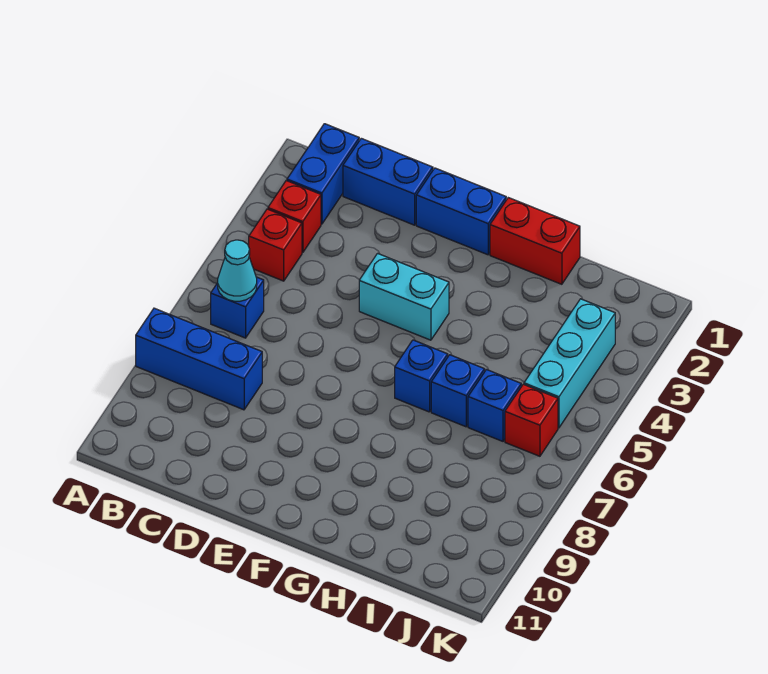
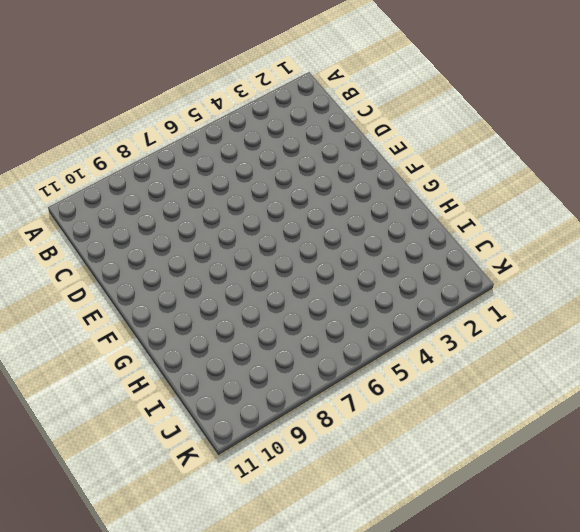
none -> blue brick A8:C8 level 1
none -> blue brick B1:B2 level 1
none -> red brick B3 level 1

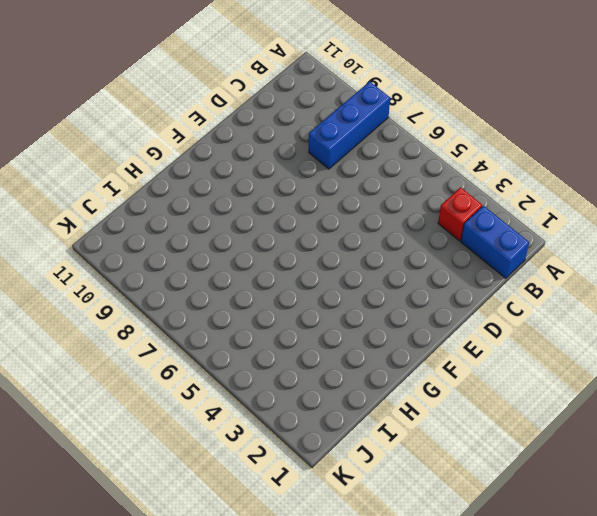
none -> red brick B4 level 1
none -> blue brick B6 level 1
none -> blue brick C1:D1 level 1

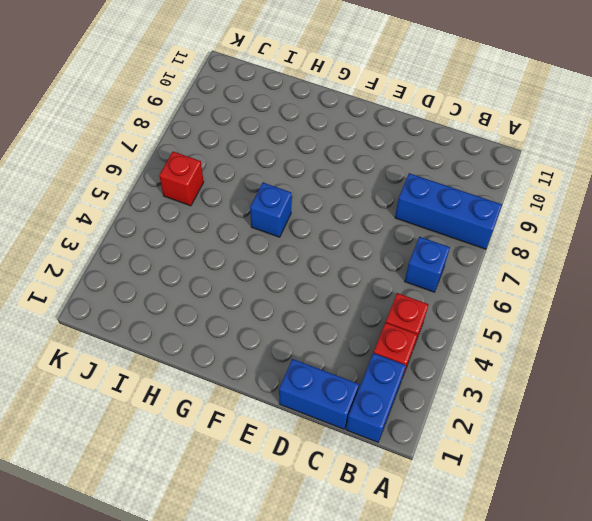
none -> blue brick E1:F1 level 1
none -> cyan brick E4:F4 level 1
none -> red brick G1:H1 level 1

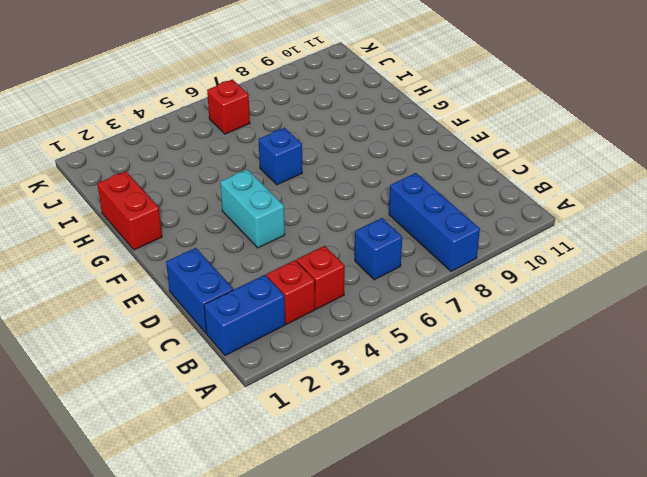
none -> blue brick E1:F1 level 1
none -> blue brick H6 level 1
none -> blue brick I6 level 1

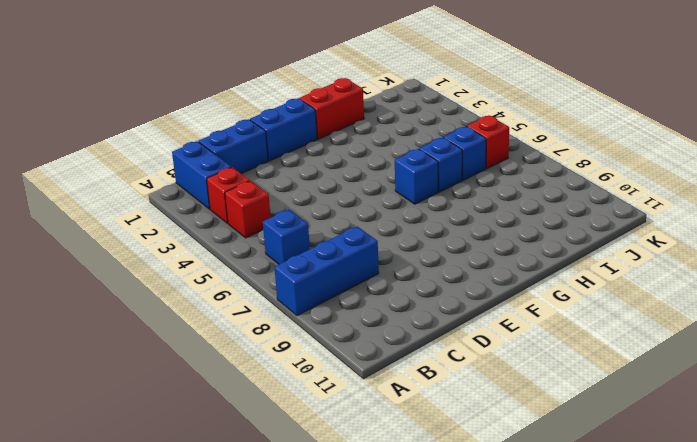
none -> cyan brick E4:F4 level 1
none -> cyan brick J3:J5 level 1
none -> cyan cone B6 level 2

